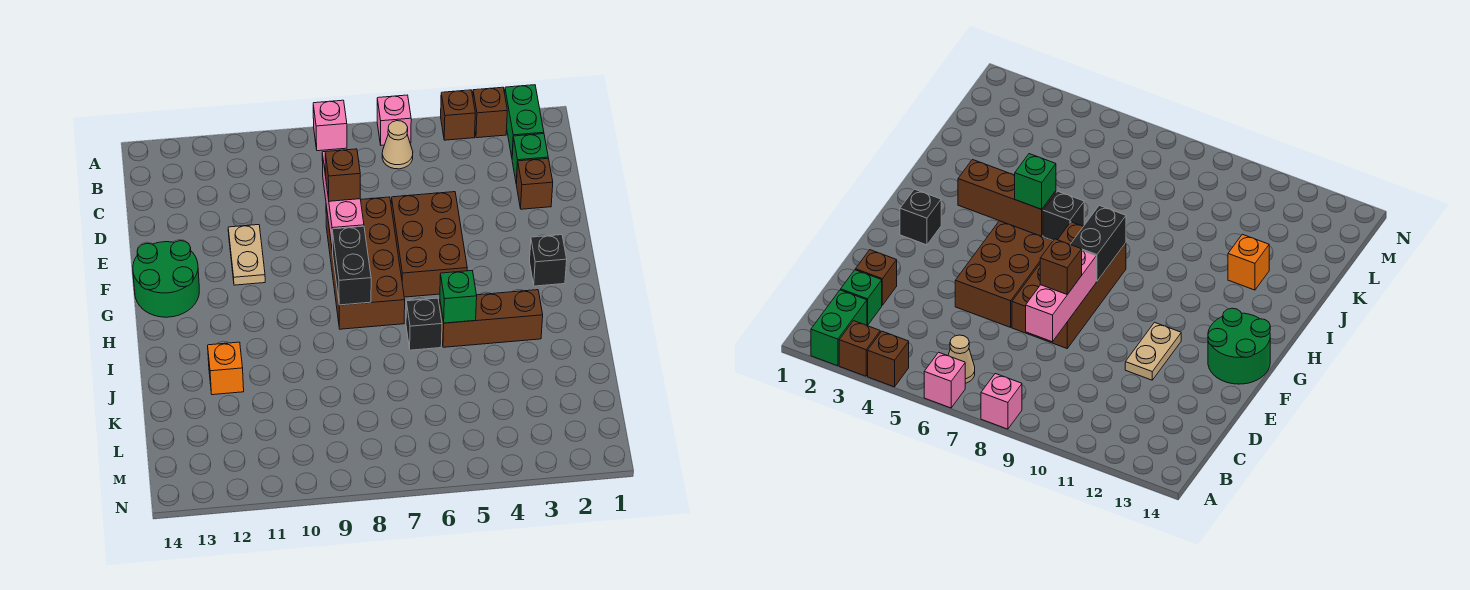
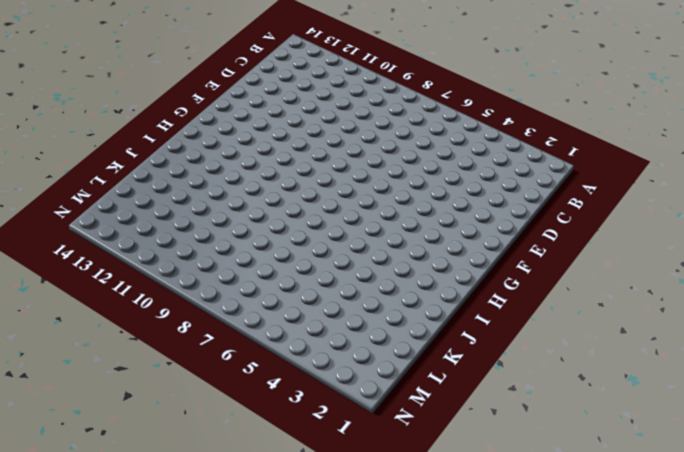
none -> green brick A2:B2 level 1
none -> brown brick A3 level 1
none -> brown brick A4 level 1

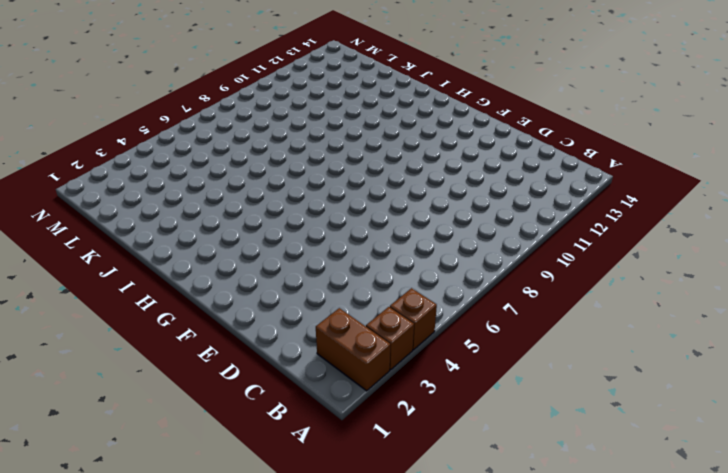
brown brick A2:B2 level 1 -> green brick A2:B2 level 1
none -> pink brick A6 level 1
none -> pink brick A8 level 1
none -> tan cone B6 level 1

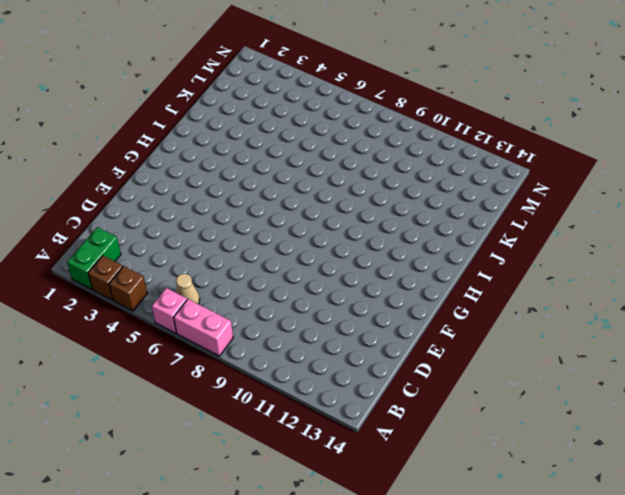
pink brick A7:A8 level 1 -> pink brick A8 level 1
none -> green brick C2 level 1
none -> brown brick D2 level 1
none -> brown brick E5:G6 level 1

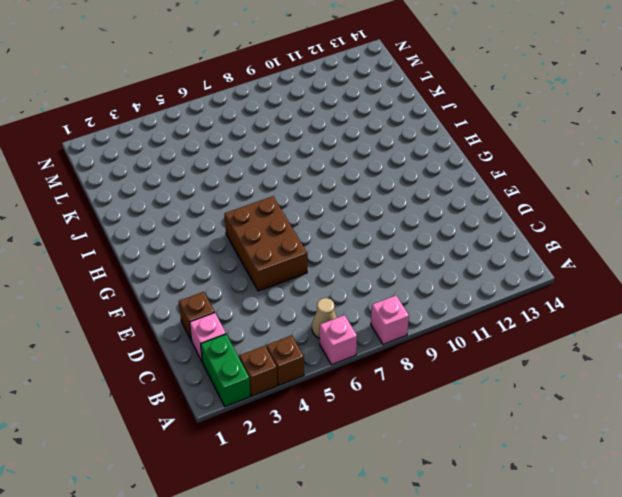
pink brick C2 level 1 -> green brick C2 level 1
none -> brown brick E7:H8 level 1
none -> tan plate E11:F11 level 1
none -> green round brick F13:G14 level 1

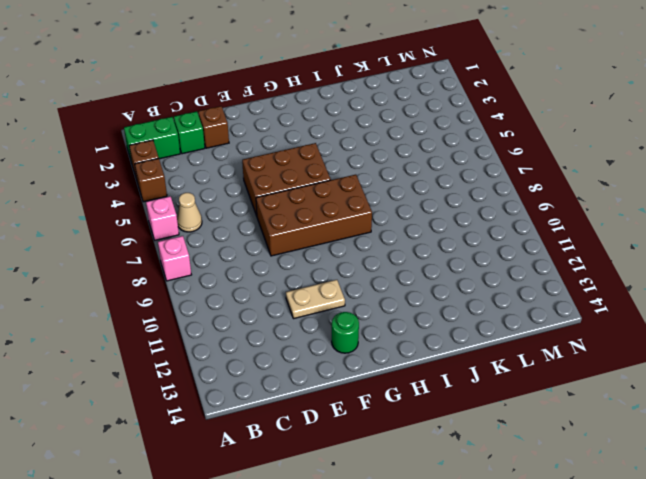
green round brick F13 level 1 -> green round brick F13:G14 level 1
none -> black brick G2 level 1
none -> brown brick I3:I5 level 1
none -> black brick I6 level 1

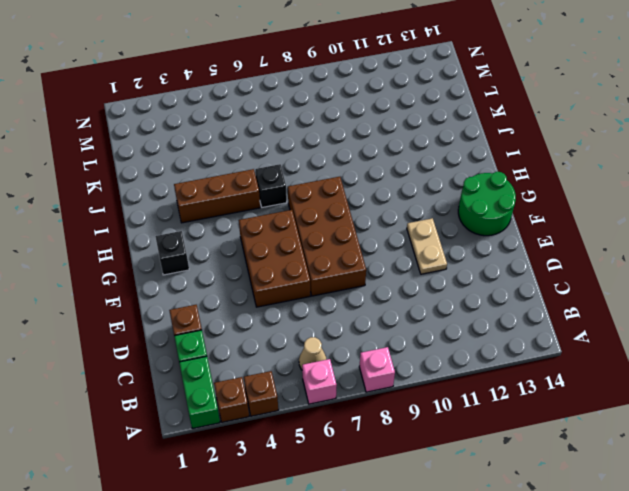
none -> orange brick J12 level 1
none -> pink brick D8:F8 level 2
none -> black brick G8:H8 level 2

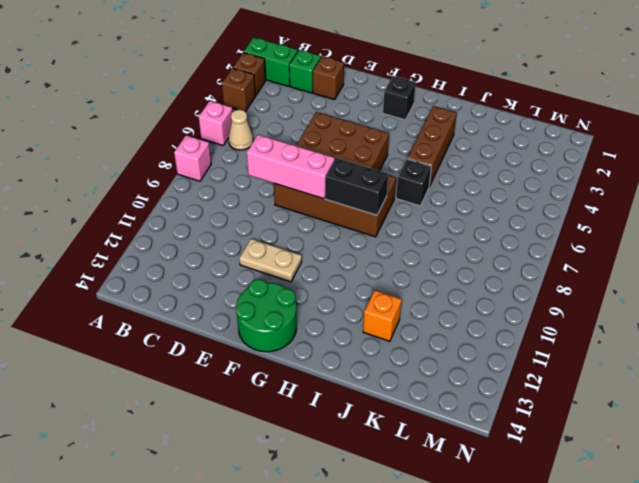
none -> green brick I5 level 2
none -> brown brick E8 level 3

